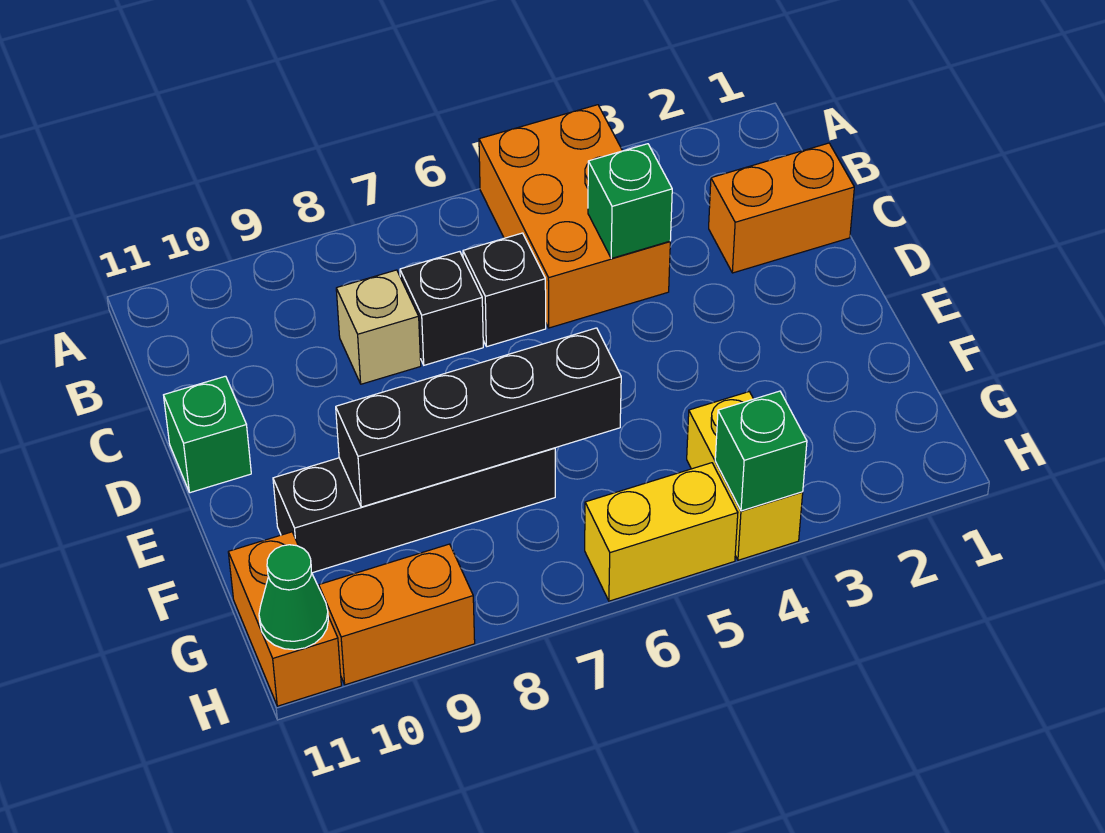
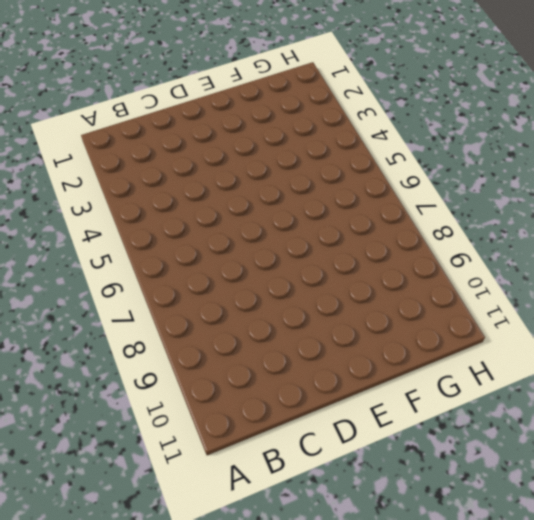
none -> orange brick A4:C5 level 1
none -> orange brick C1:C2 level 1
none -> black brick C6 level 1

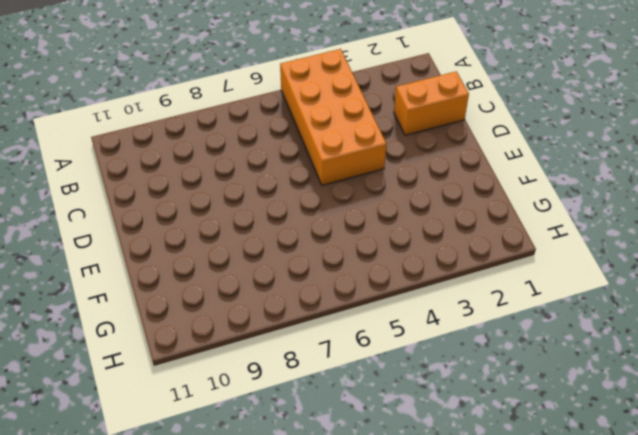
orange brick A4:D5 level 1 -> orange brick A4:C5 level 1
none -> black brick C6 level 1
none -> black brick C7 level 1
none -> tan brick C8 level 1

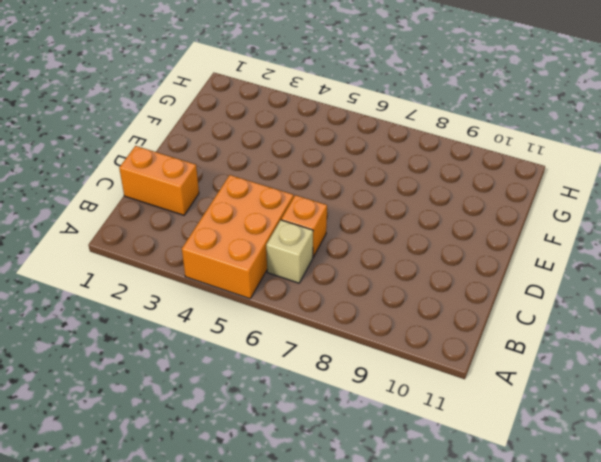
tan brick B6 level 1 -> tan brick C8 level 1
orange brick C6 level 1 -> black brick C6 level 1
none -> black brick C7 level 1
none -> green brick D11 level 1
none -> black brick F7:F10 level 1

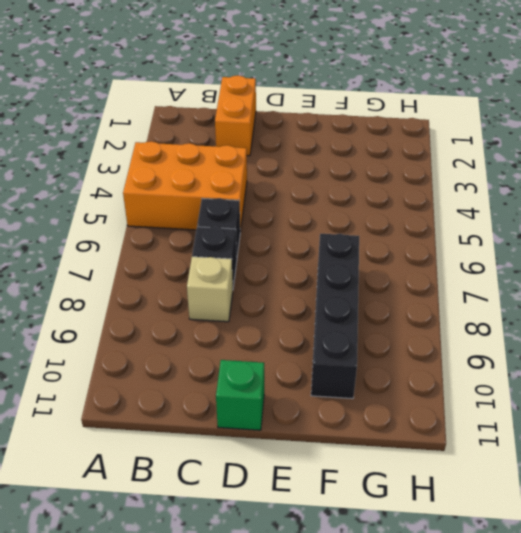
none -> yellow brick G4:H4 level 1
none -> orange brick G11:H11 level 1
none -> yellow brick H5:H6 level 1

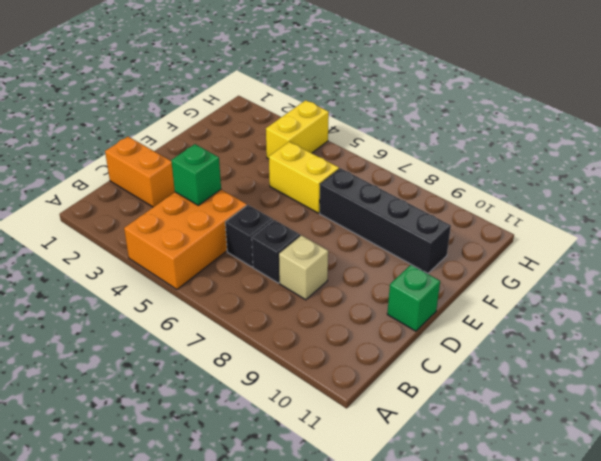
yellow brick F5:F6 level 1 -> yellow brick H5:H6 level 1
none -> orange brick G11:H11 level 1
none -> orange brick H9:H10 level 1
none -> black brick F6:F9 level 2

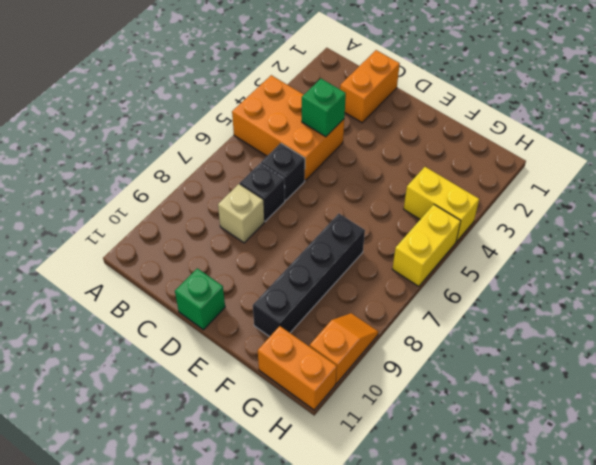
orange slope H9:H10 level 1 top 10 -> orange brick H9:H10 level 1
none -> black brick F6:F9 level 2
none -> green brick H4 level 2
none -> green cone H11 level 2

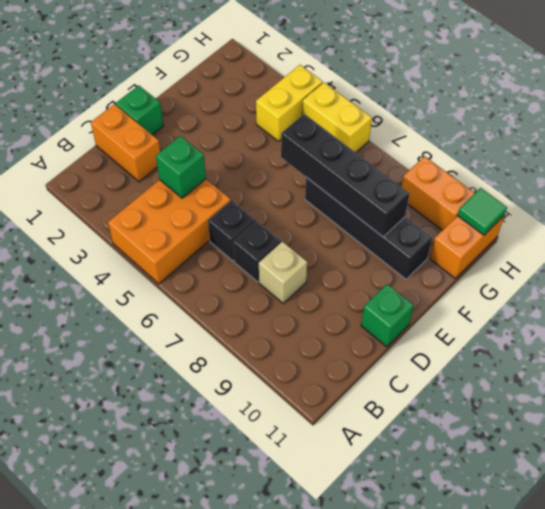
green brick D1 level 1 -> green brick H4 level 2
green tile H11 level 2 -> green cone H11 level 2

